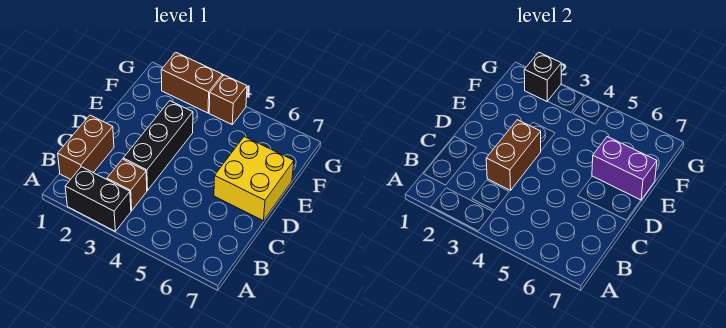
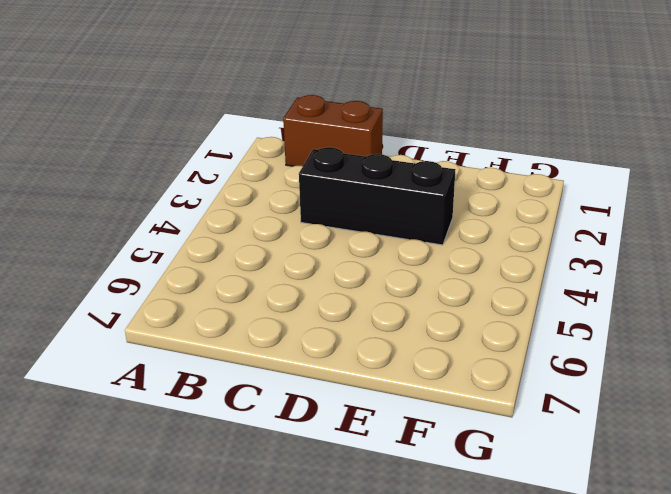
none -> black brick A2:A3 level 1
none -> brown brick B3 level 1

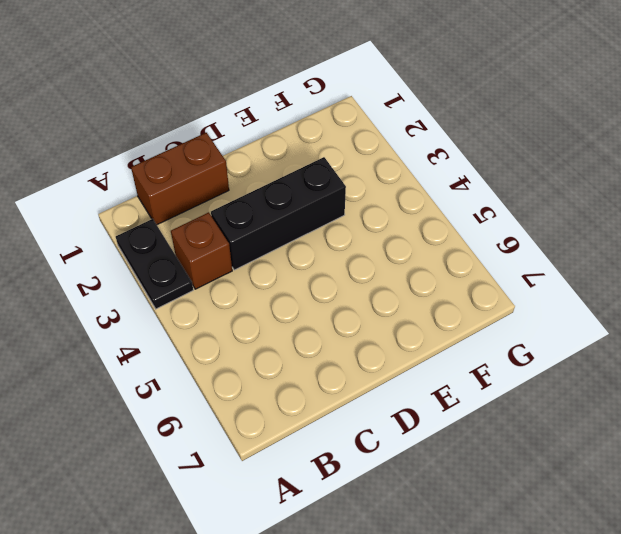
black plate A2:A3 level 1 -> black brick A2:A3 level 1
none -> yellow brick D6:E7 level 1
none -> brown brick G2:G3 level 1

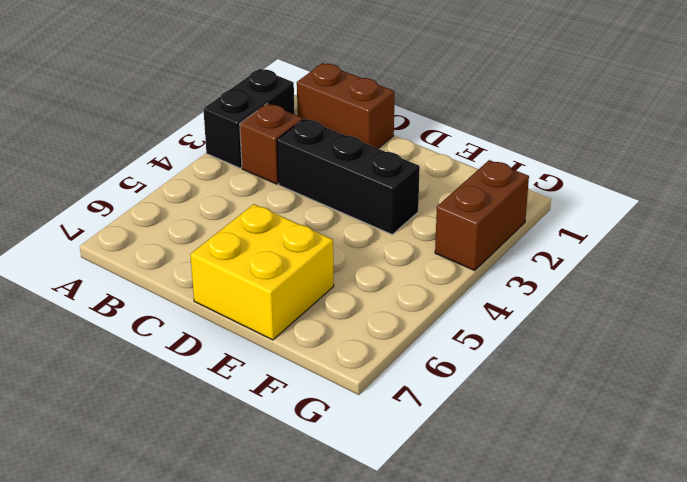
none -> brown brick G4 level 1
none -> brown brick C3:D3 level 2

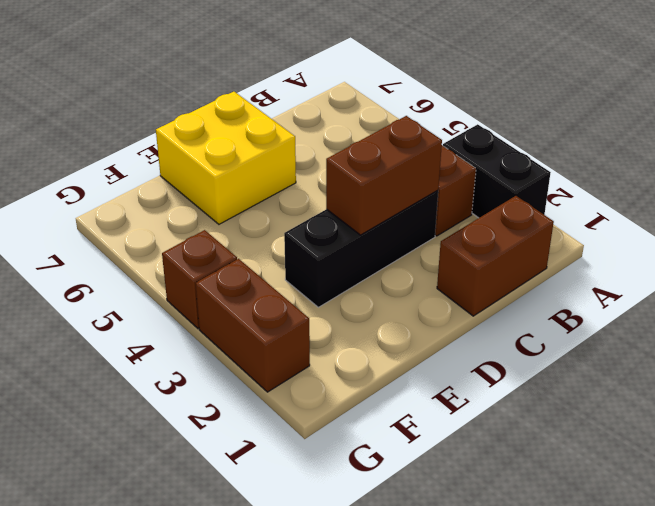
none -> purple brick E6:E7 level 2
none -> black brick G2 level 2

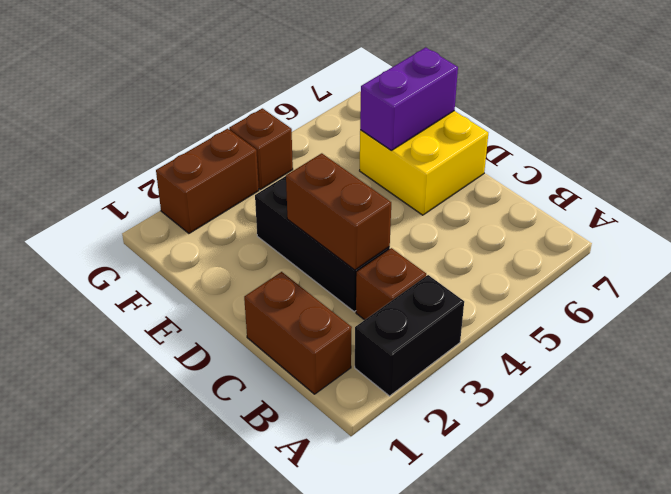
none -> black brick G2 level 2

